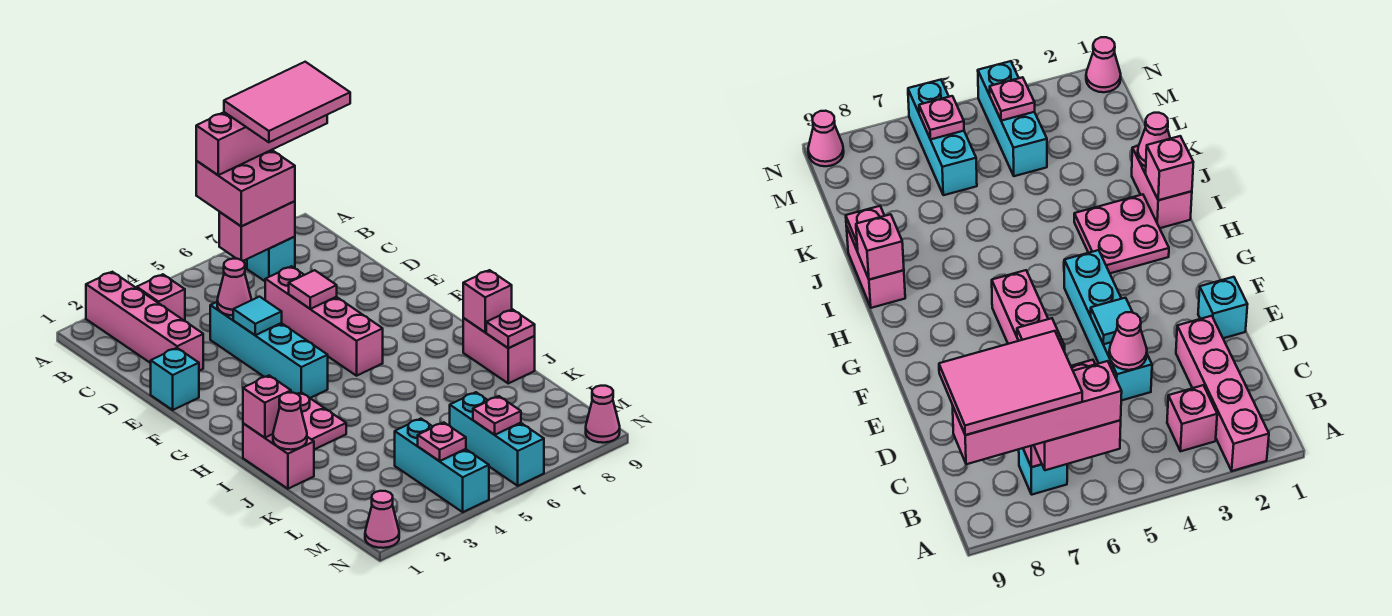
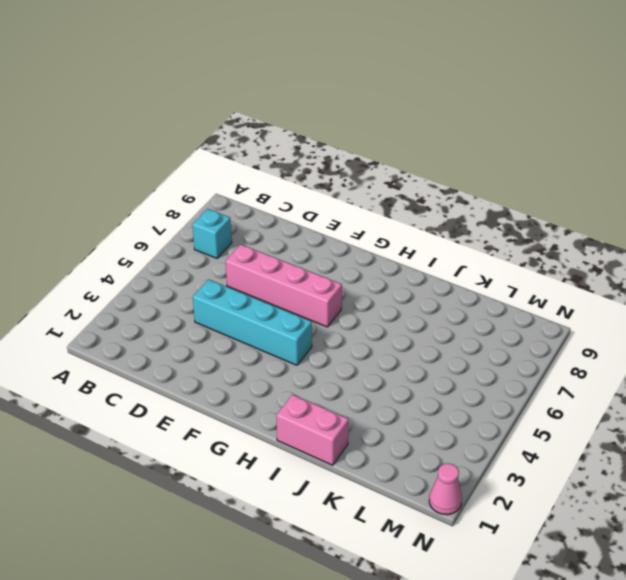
none -> pink brick A2:D2 level 1
none -> pink brick B3 level 1
none -> cyan brick E1 level 1

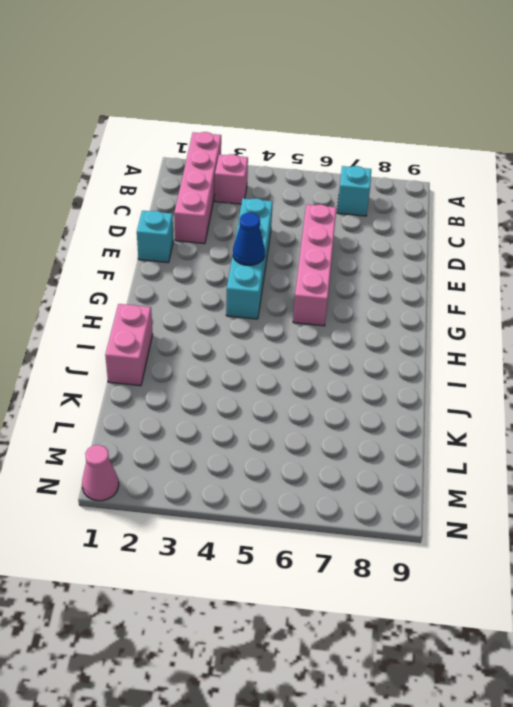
blue cone F4 level 2 -> none
none -> pink plate H2:I3 level 1
none -> pink brick I9:J9 level 1
none -> cyan brick L4:N4 level 1

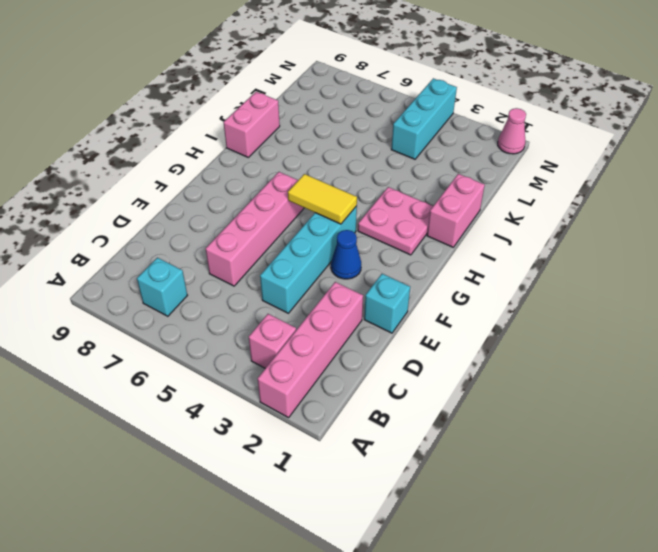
blue cone F3 level 1 -> none
yellow tile G4:G5 level 2 -> none
none -> cyan brick L6:N6 level 1
none -> pink cone N9 level 1
none -> pink brick B6:B7 level 2

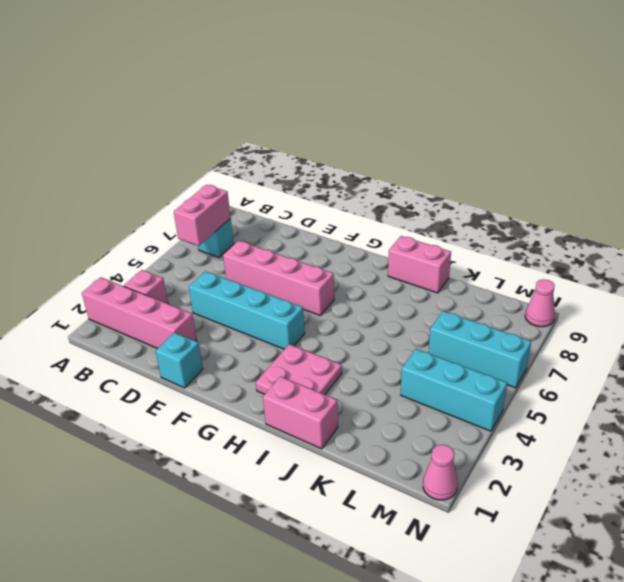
none -> pink cone D4 level 2
none -> cyan tile E4 level 2
none -> pink tile E6 level 2

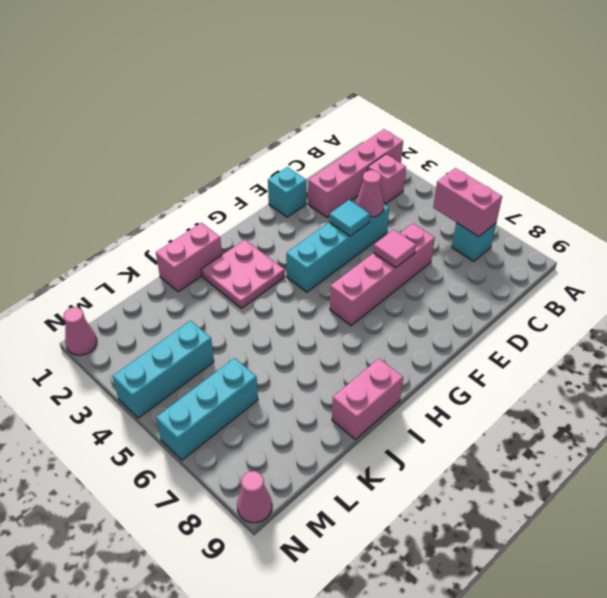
none -> pink brick I1 level 2
none -> pink brick I9 level 2
none -> pink cone J1 level 2

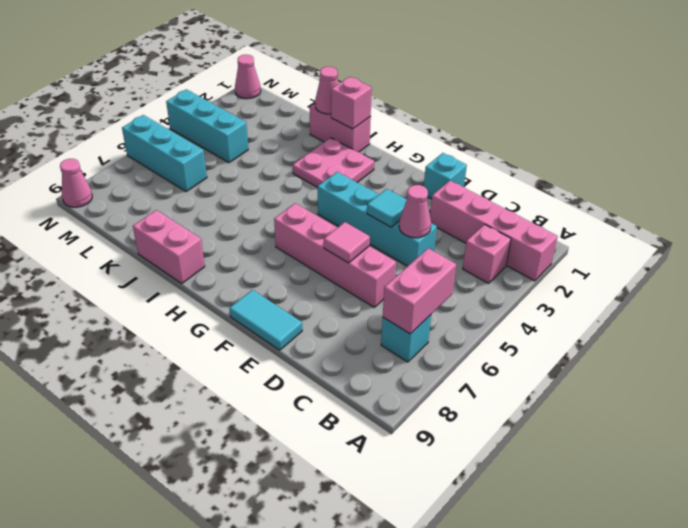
cyan tile E9:F9 level 1 -> none
none -> pink brick I9 level 2
none -> pink plate J9 level 2
none -> pink plate M4 level 2

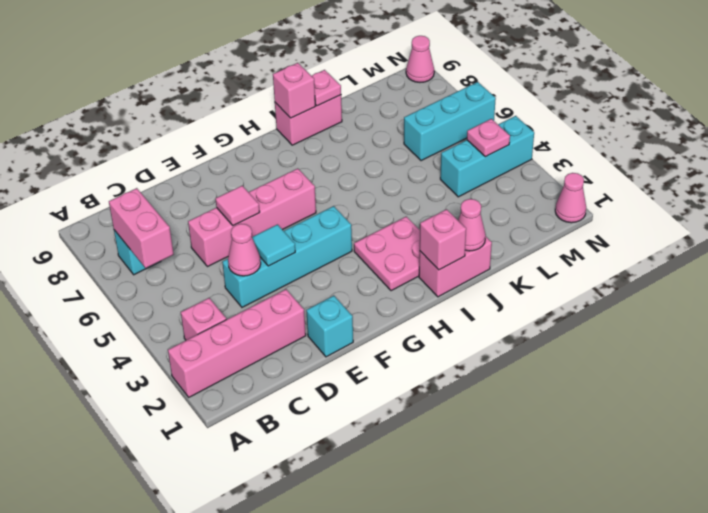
none -> pink plate M6 level 2
none -> pink brick A6:B7 level 3
none -> pink brick A6:A9 level 4

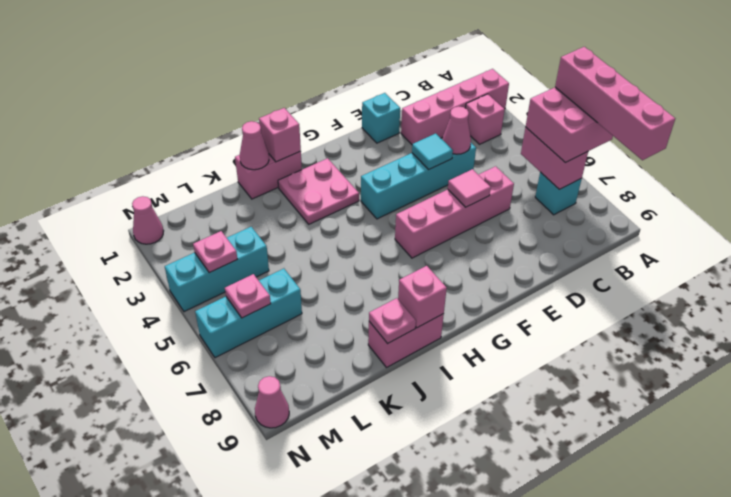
none -> pink tile A7:B9 level 5

